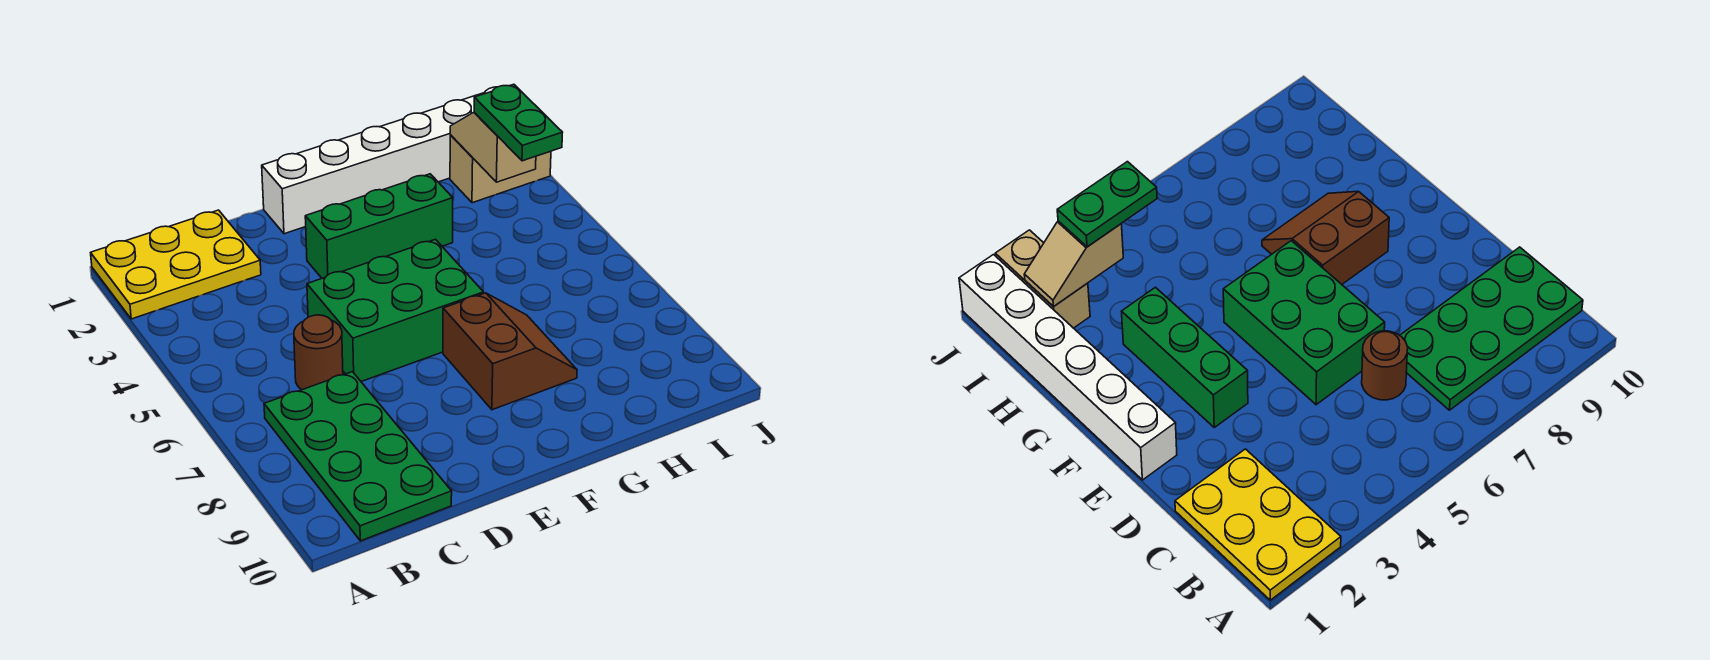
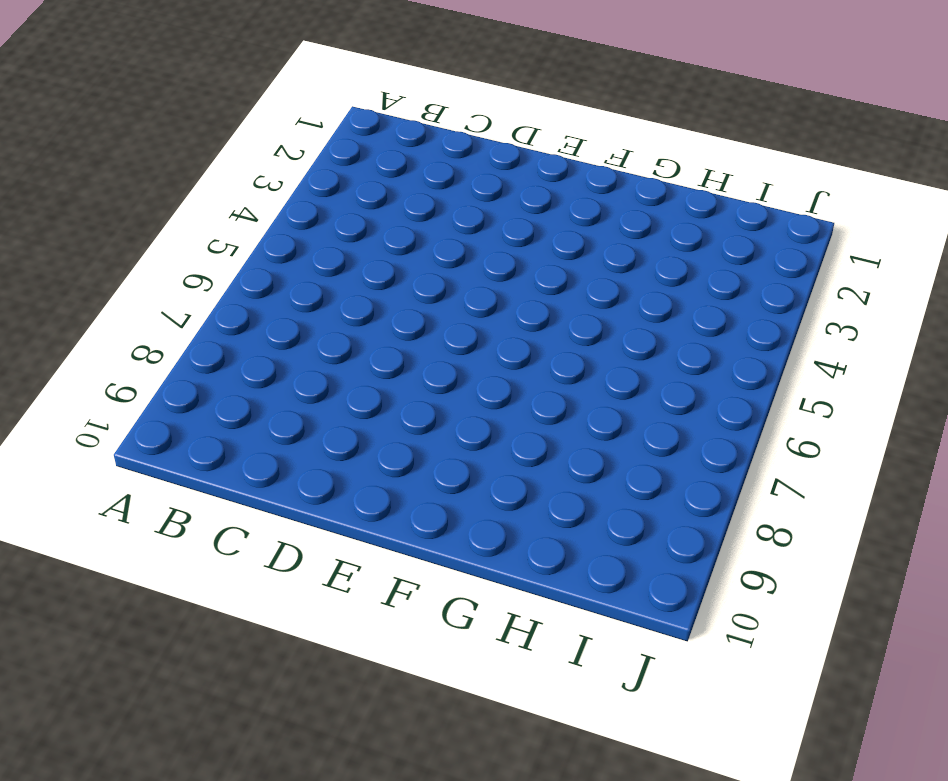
none -> yellow plate A1:C2 level 1
none -> green plate B7:C10 level 1

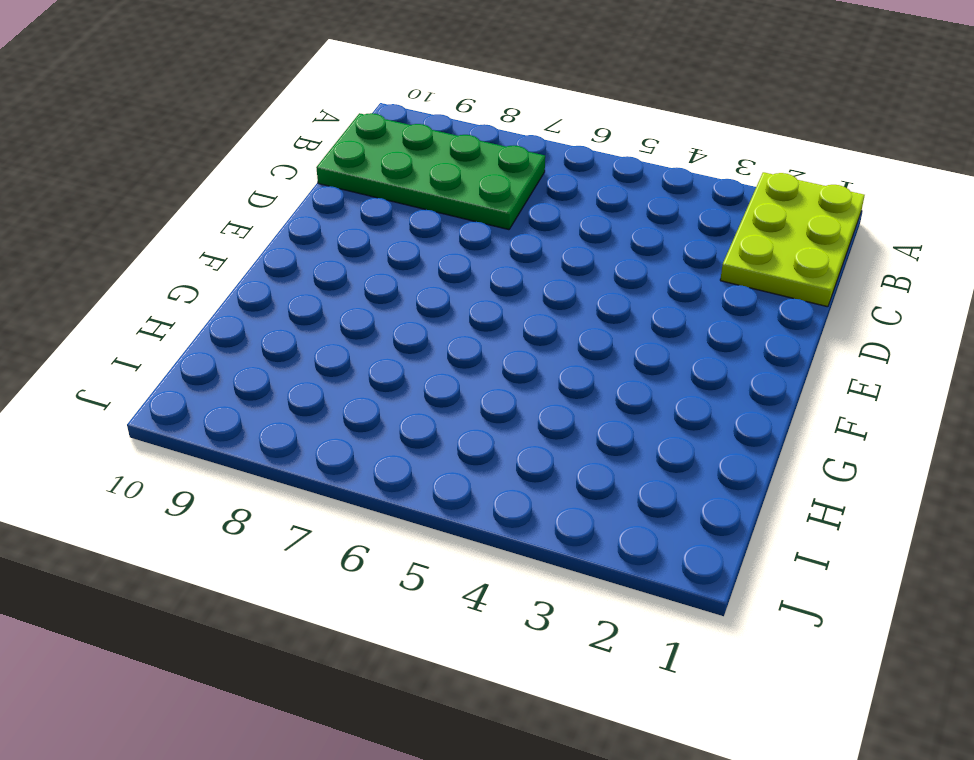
lime plate A1:C2 level 1 -> yellow plate A1:C2 level 1
none -> brown round brick C6 level 1
none -> green brick D5:F6 level 1

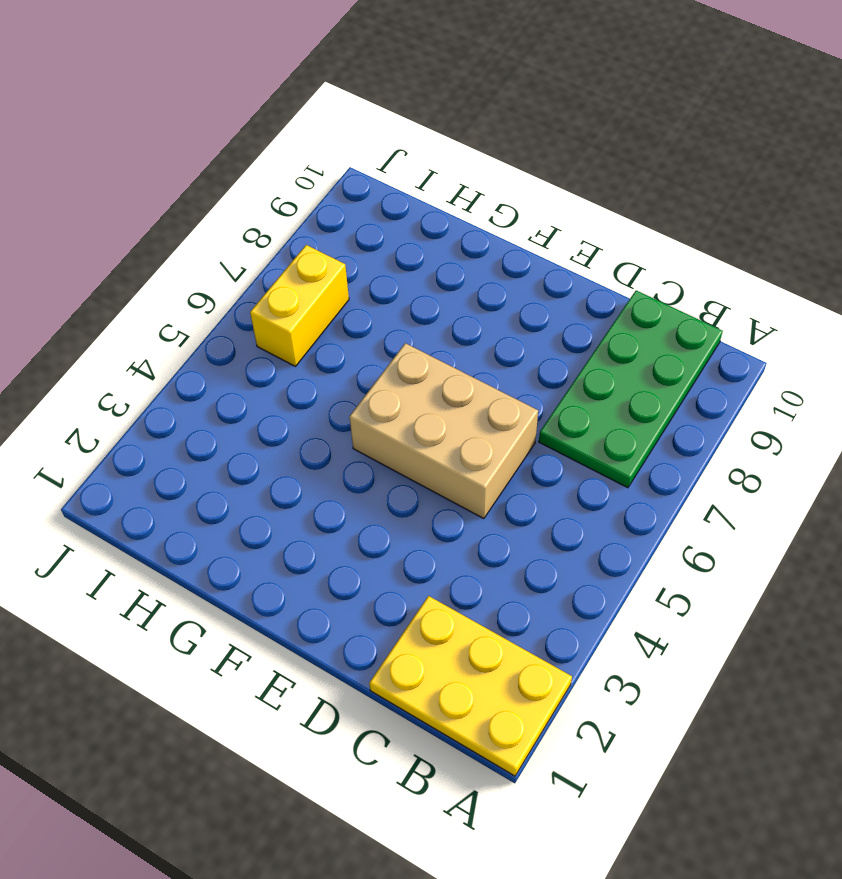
tan brick D5:F6 level 1 -> green brick D5:F6 level 1
yellow brick I6:I7 level 1 -> none
none -> brown round brick C6 level 1
none -> white brick E1:J1 level 1

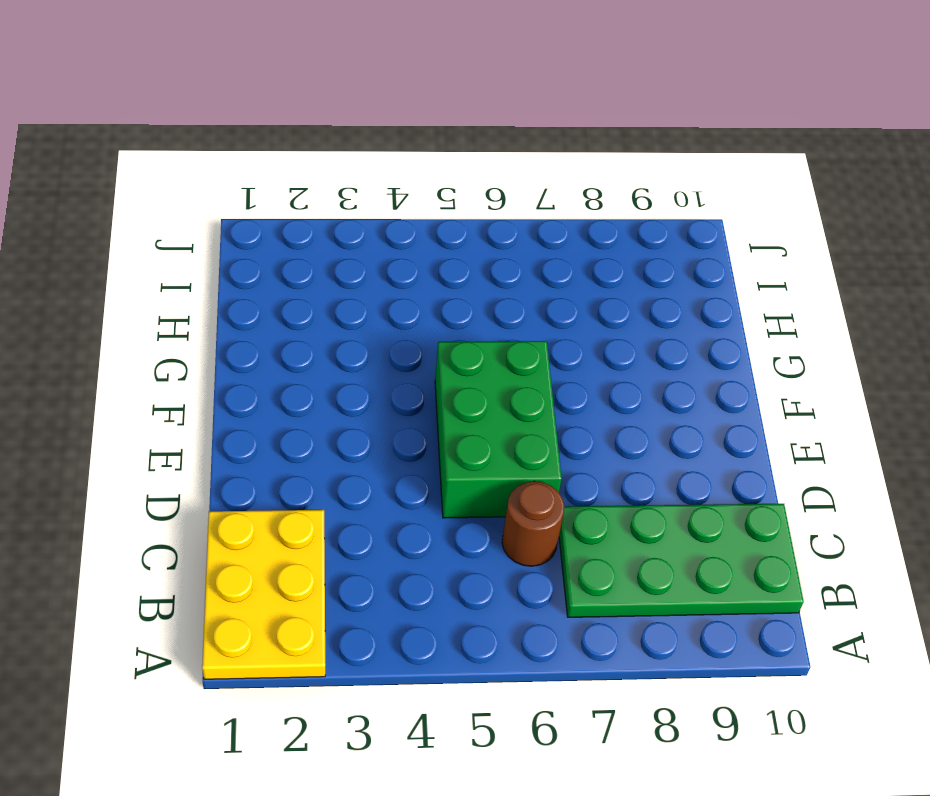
none -> white brick E1:J1 level 1
none -> green brick E3:G3 level 1

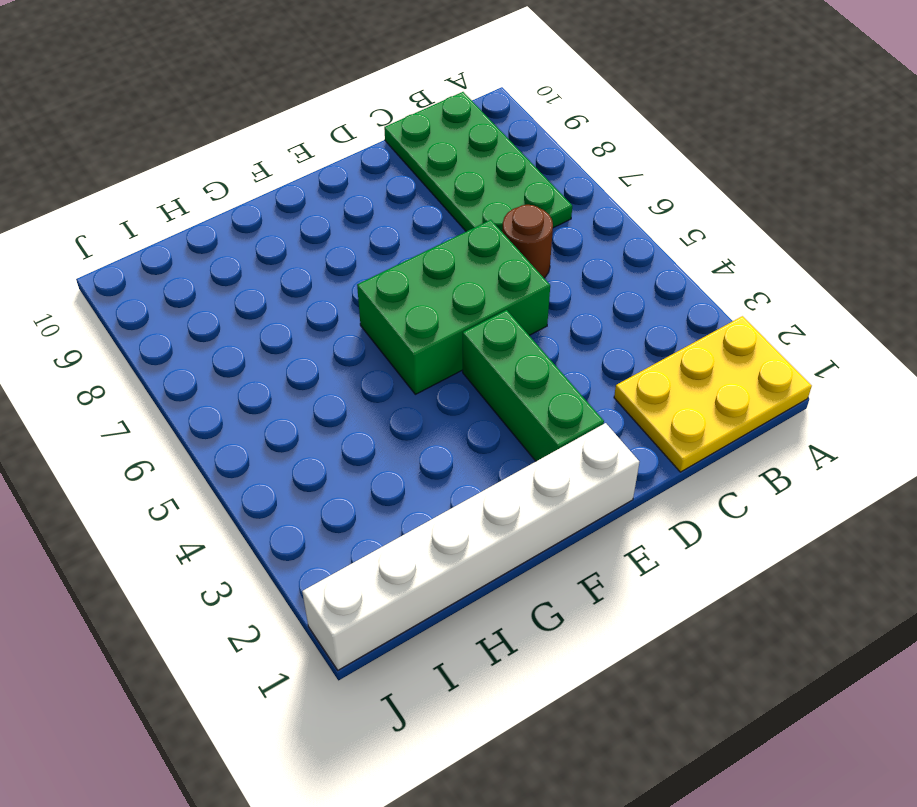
green brick E2:E4 level 1 -> green brick E3:G3 level 1
none -> brown slope F7:G8 level 1 top F
none -> tan brick I2:J2 level 1

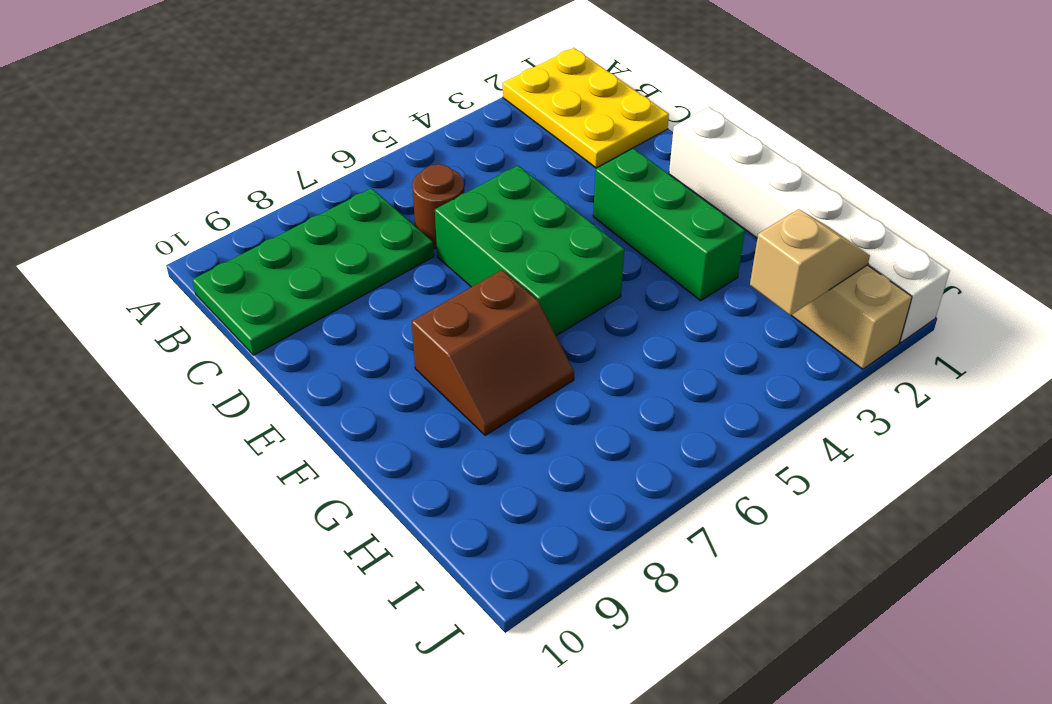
none -> green plate I3:I4 level 3

